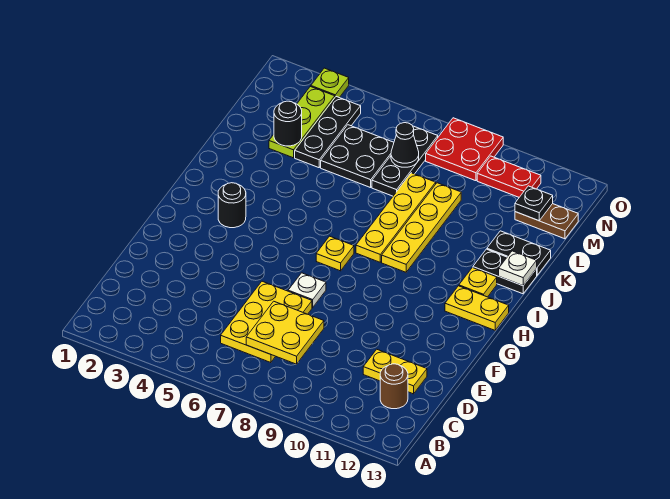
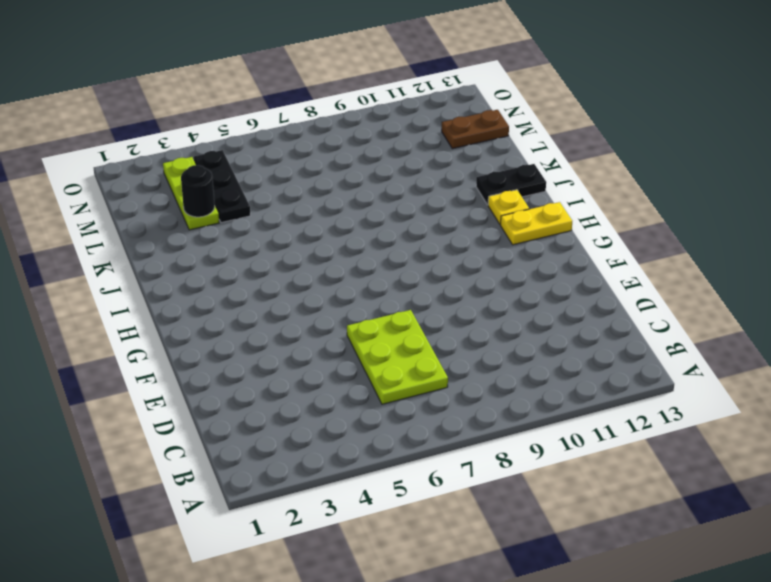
lime plate C6:E7 level 1 -> yellow plate C6:E7 level 1
none -> brown round brick C12 level 1
none -> yellow plate D11:D12 level 1
none -> white plate F7 level 1

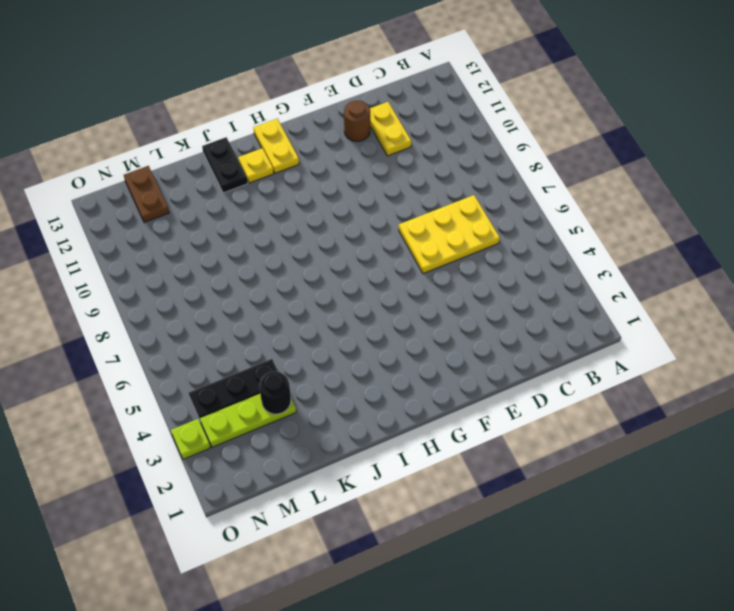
brown round brick E12 level 1 -> brown round brick C12 level 1
none -> white plate F7 level 1
none -> black round brick H3 level 1
none -> yellow plate H7 level 1

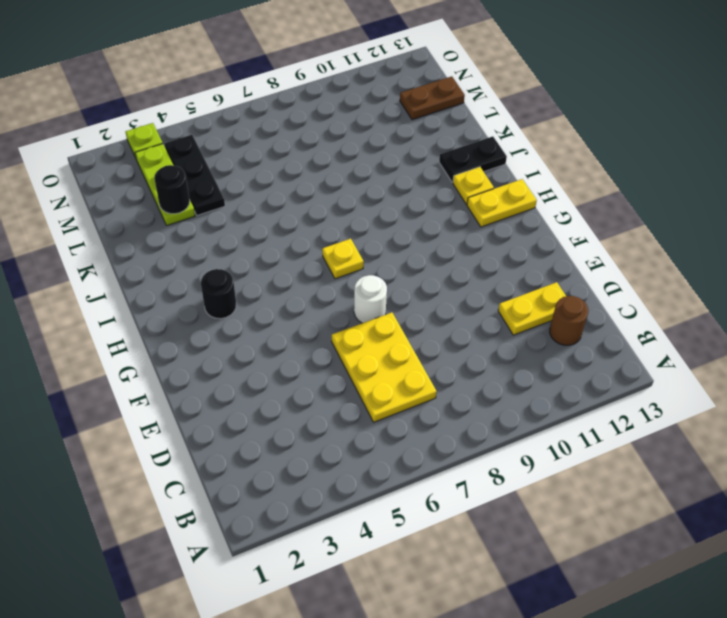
white round brick F7 level 1 -> white plate F7 level 1
none -> yellow plate I8:L8 level 1
none -> yellow plate I9:L9 level 1
none -> black plate K12:K13 level 1

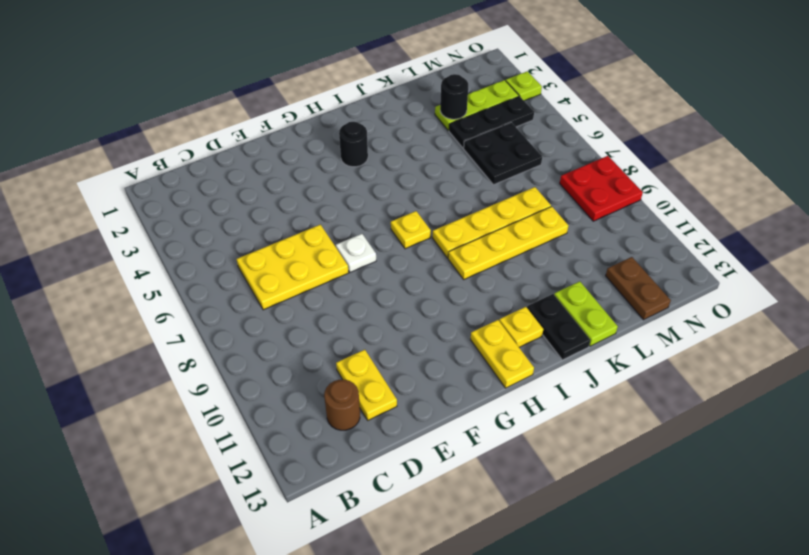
lime plate K12:K13 level 1 -> black plate K12:K13 level 1
none -> black plate L7:N7 level 1
none -> red plate N10:N11 level 1
none -> yellow plate C7:D8 level 2

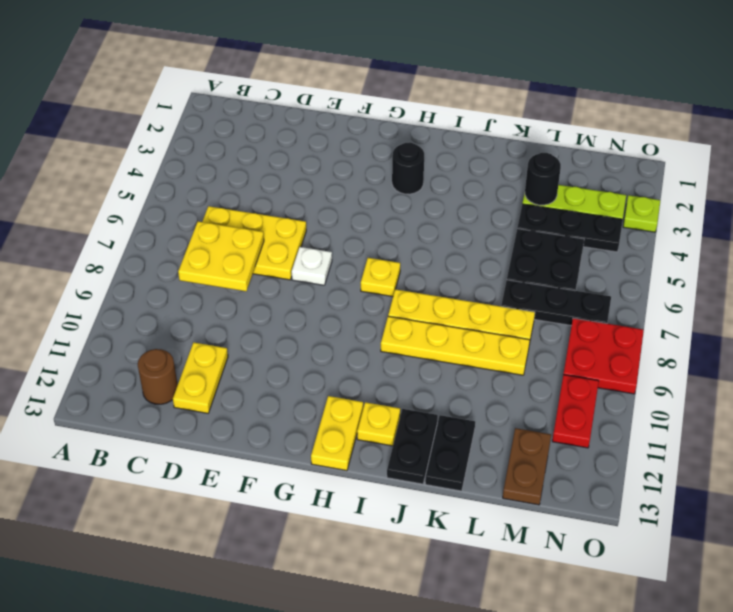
none -> white plate J13 level 2
none -> black cone M7 level 2
none -> black plate M12 level 2

